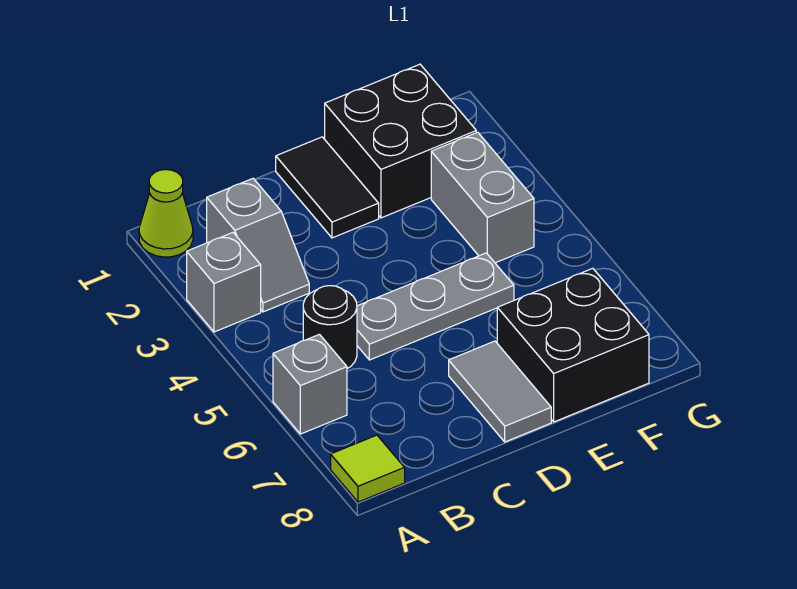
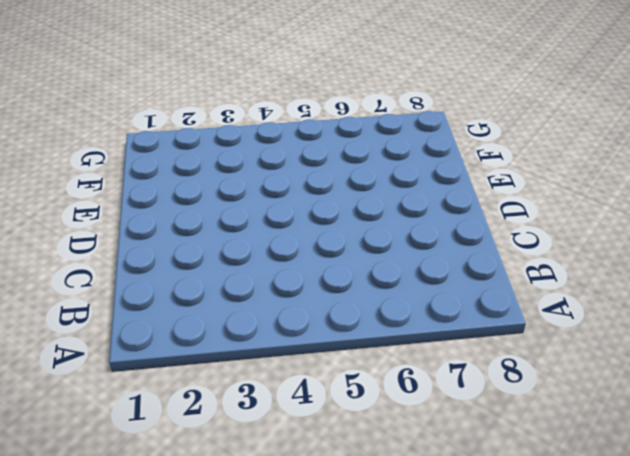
none -> lime cone A1 level 1
none -> grey brick A3 level 1
none -> grey brick A6 level 1

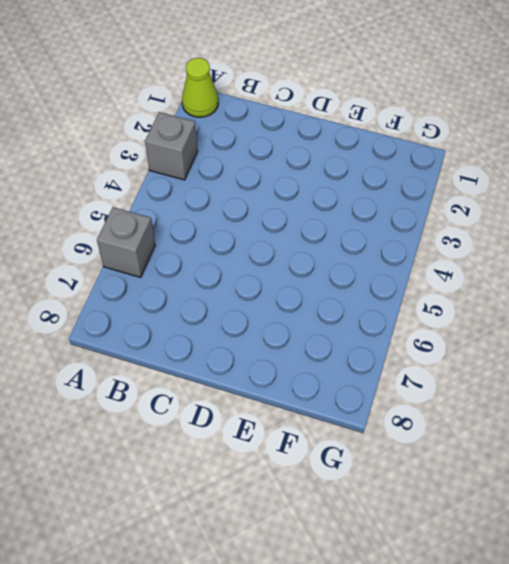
none -> lime tile A8 level 1
none -> grey slope B2:B3 level 1 top 2
none -> black round brick B5 level 1

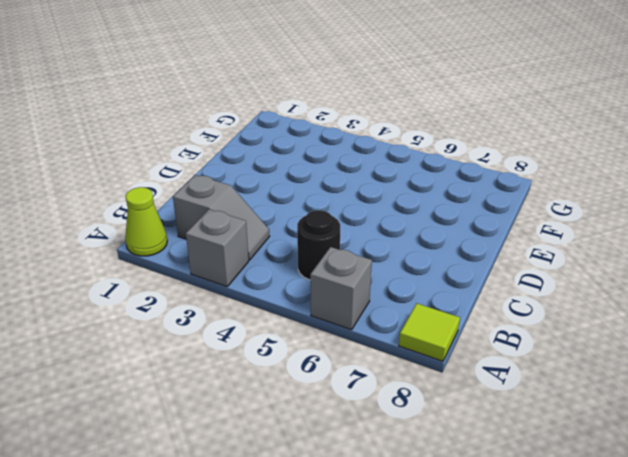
none -> grey plate C5:E5 level 1
none -> black tile D1:D2 level 1
none -> grey tile D7:D8 level 1

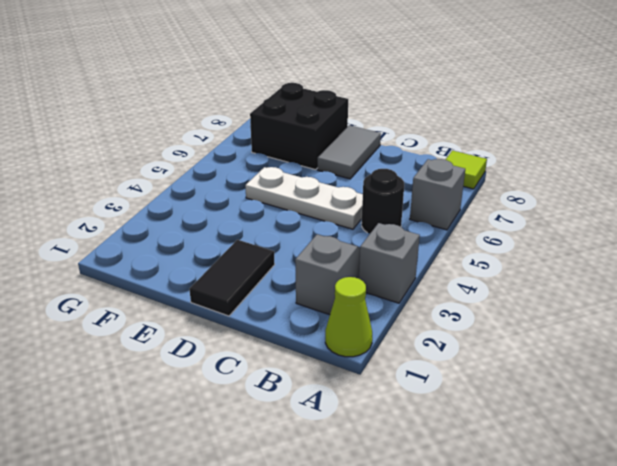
white plate C5:E5 level 1 -> grey plate C5:E5 level 1
none -> black brick E1:F2 level 1
none -> grey brick F3:F4 level 1

